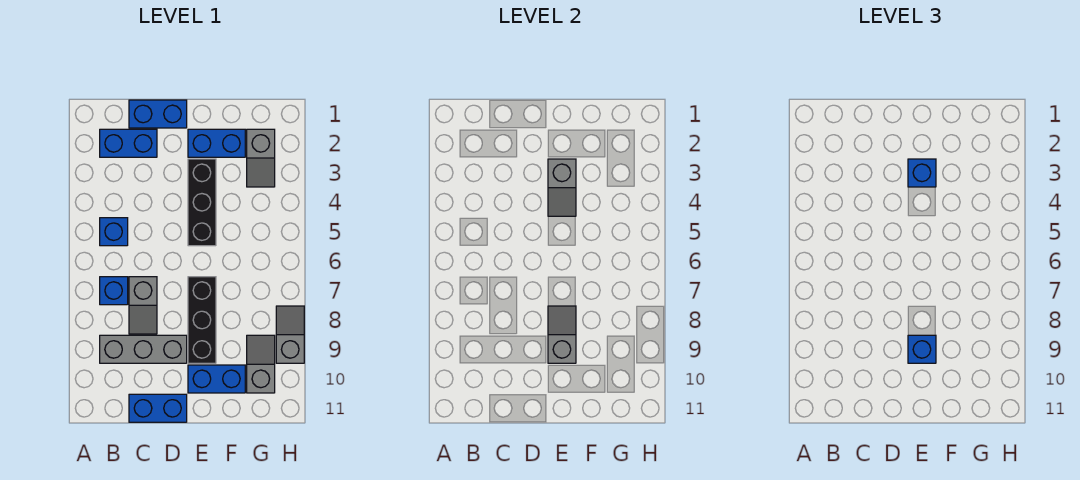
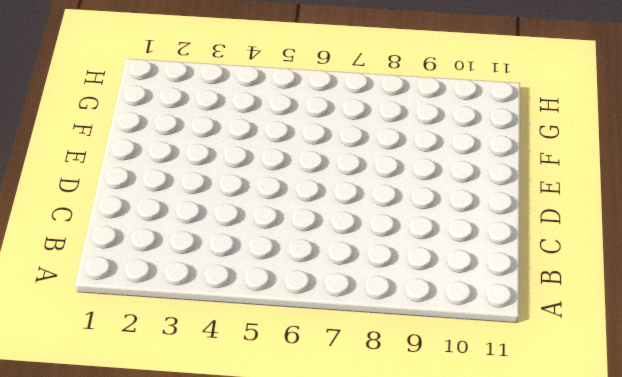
none -> blue brick B2:C2 level 1
none -> blue brick B5 level 1
none -> blue brick B7 level 1

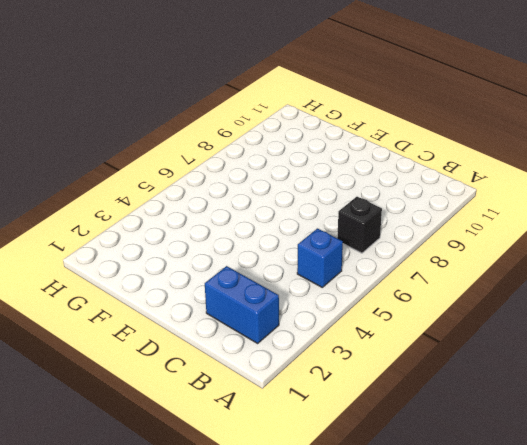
black brick B7 level 1 -> blue brick B7 level 1
none -> grey brick B9:D9 level 1
none -> blue brick C1:D1 level 1
none -> grey slope C7:C8 level 1 top 7

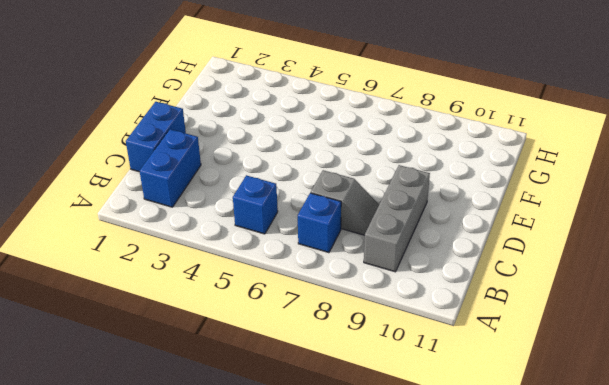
none -> blue brick C11:D11 level 1
none -> blue brick E2:F2 level 1
none -> black brick E3:E5 level 1

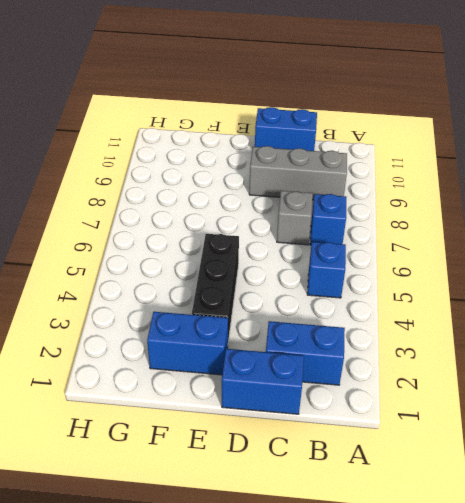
none -> black brick E7:E9 level 1
none -> blue brick E10:F10 level 1
none -> grey slope G2:G3 level 1 top 2

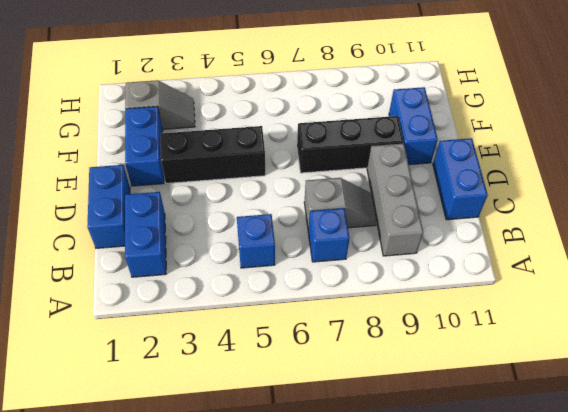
none -> grey slope G9:G10 level 1 top 10
none -> grey slope H8:H9 level 1 top 9
none -> grey slope E3:E4 level 2 top 3

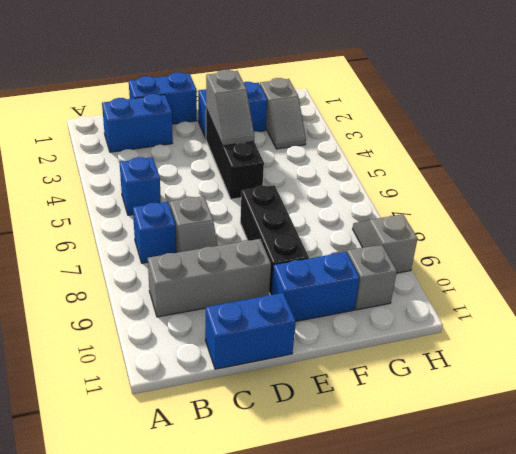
none -> grey slope E8:E9 level 2 top 9
none -> blue brick E3 level 3
none -> blue brick E9 level 3

